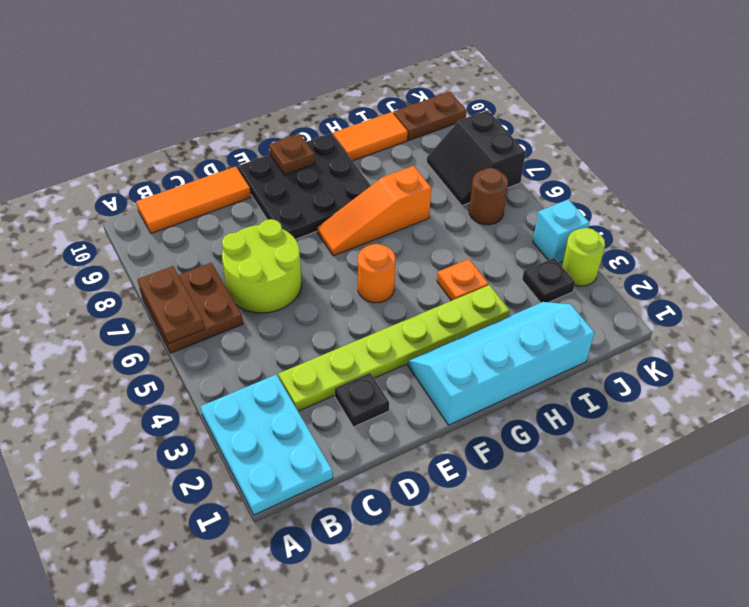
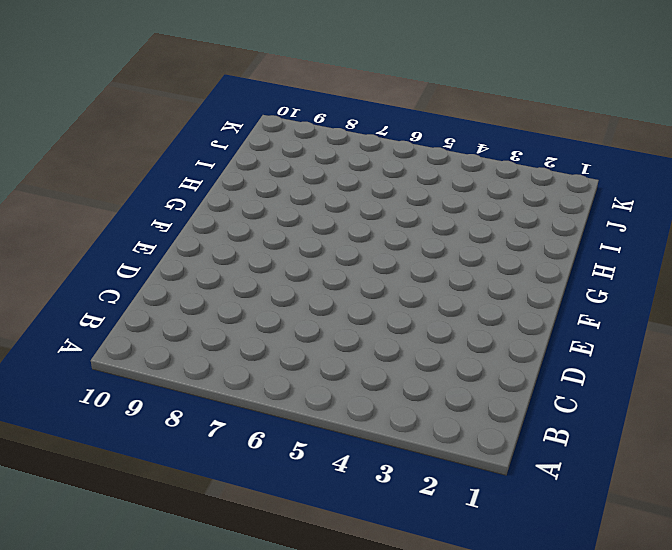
none -> cyan plate A1:B3 level 1
none -> brown plate A6:B7 level 1
none -> orange tile B10:D10 level 1

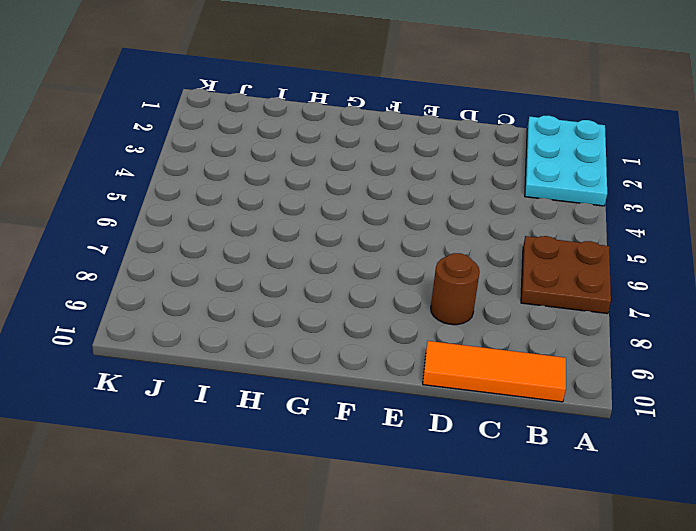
brown round brick D8 level 1 -> brown round brick J6 level 1
none -> lime plate C3:H3 level 1
none -> lime round brick C6:D7 level 1
none -> black plate D2 level 1

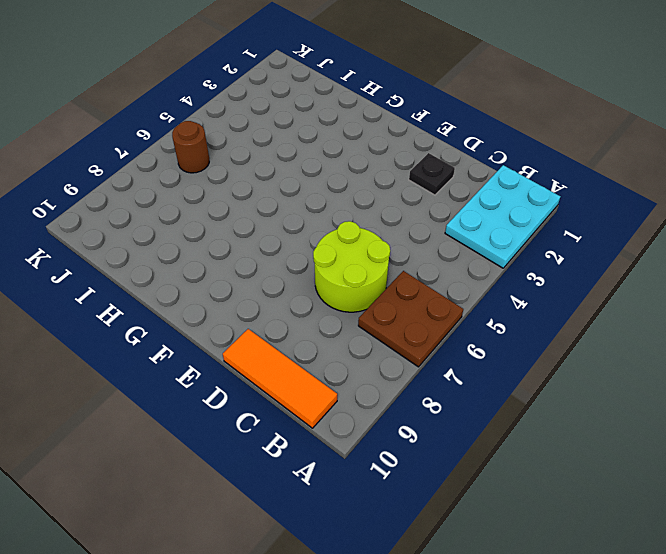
none -> lime plate C3:H3 level 1
none -> black plate E8:G10 level 1
none -> cyan slope F1:I2 level 1 top 1

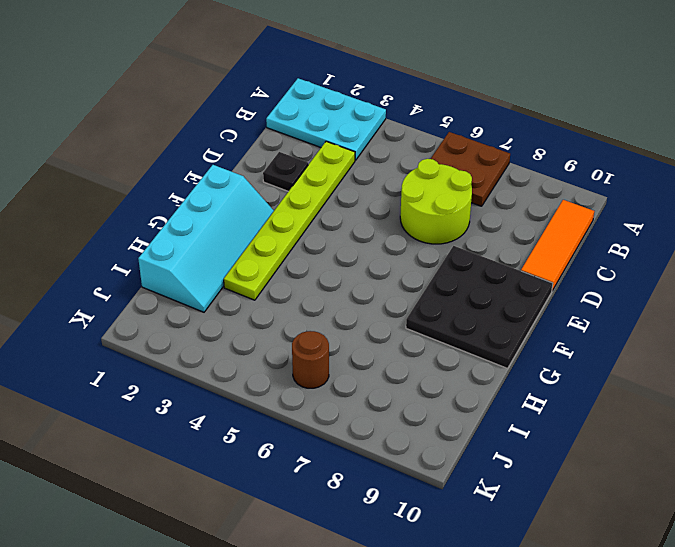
none -> orange round brick F5 level 1
none -> orange slope F7:H7 level 1 top H
none -> orange plate H4 level 1

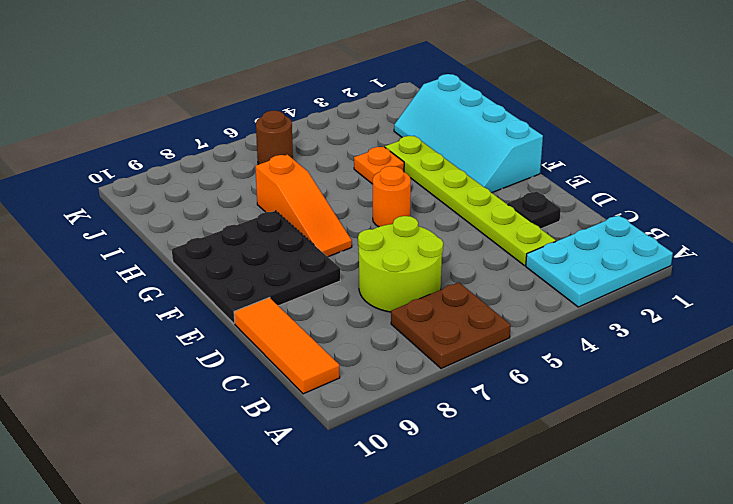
none -> orange tile H10:I10 level 1
none -> black plate J3 level 1
none -> black slope J7:K8 level 1 top K

